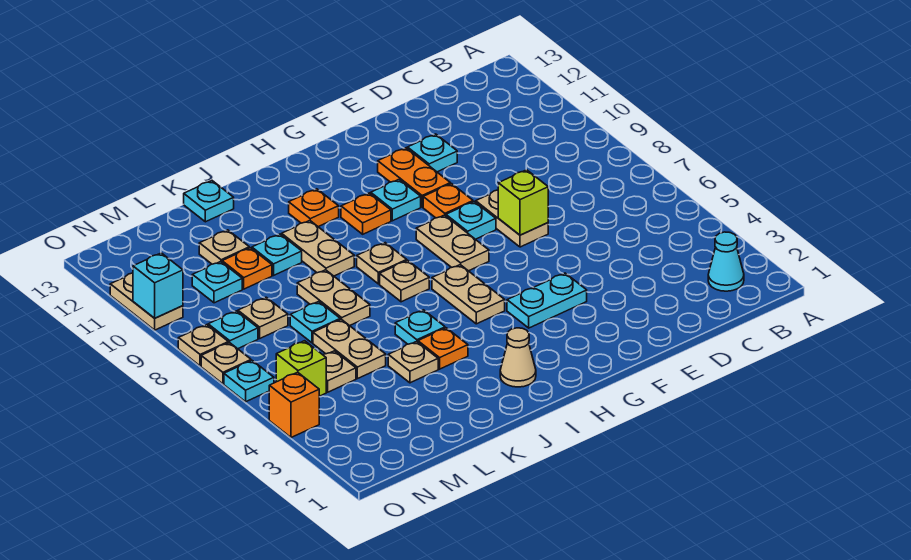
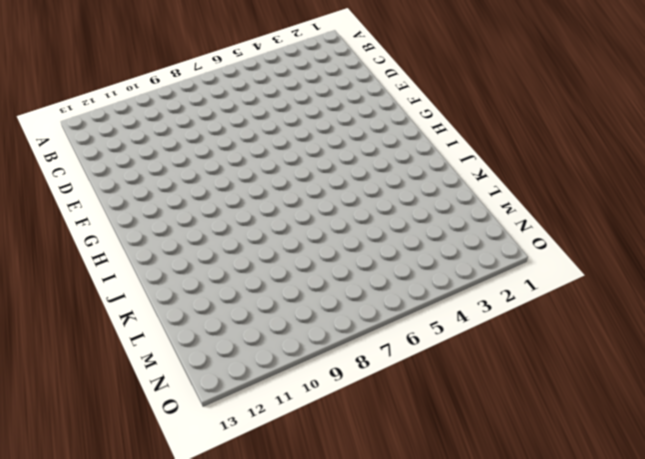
none -> cyan cone B2 level 1
none -> tan plate E7:E8 level 1
none -> cyan plate E11 level 1
none -> cyan plate F4:G4 level 1

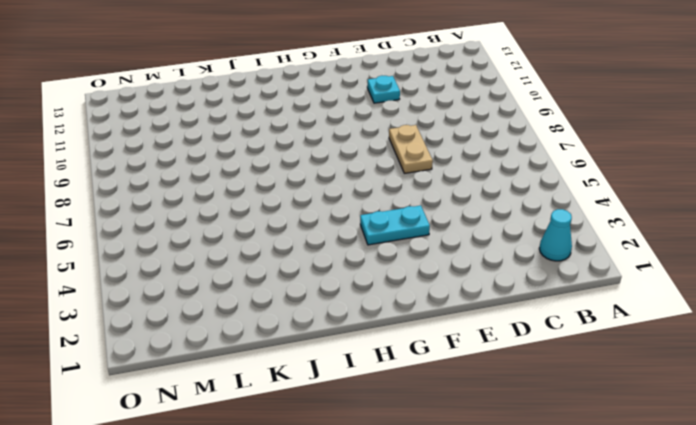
none -> cyan plate F8 level 1
none -> orange plate F9 level 1
none -> orange plate F10:F11 level 1
none -> tan plate G7:G8 level 1

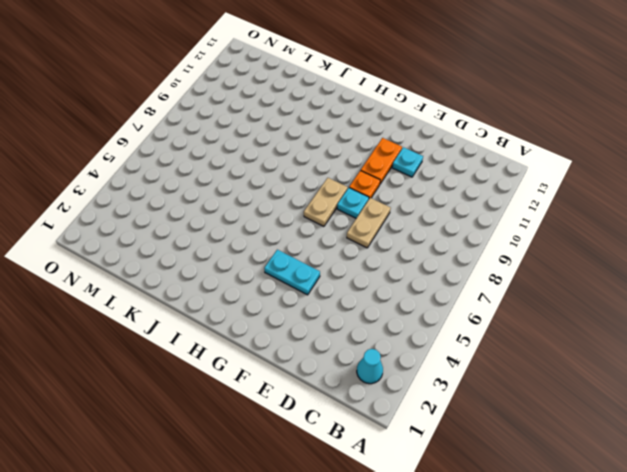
none -> cyan plate G10 level 1
none -> tan plate H5:H6 level 1
none -> orange plate H10 level 1
none -> tan cone I2 level 1

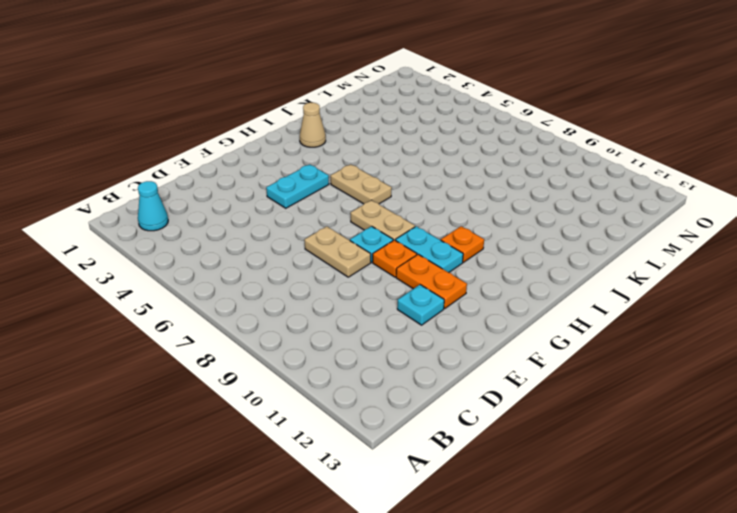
cyan plate G9:G10 level 1 -> cyan plate G10 level 1
none -> tan plate I7 level 1
none -> tan plate I8 level 1
none -> orange plate I11 level 1
none -> orange plate J4 level 1

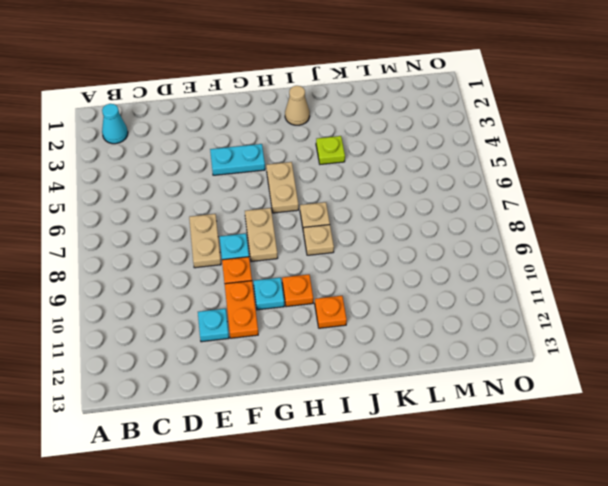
lime plate J4 level 1 -> orange plate J4 level 1
none -> cyan plate J5 level 1
none -> tan plate J9:J10 level 1
none -> tan plate K4 level 1
none -> tan plate K7:K8 level 1

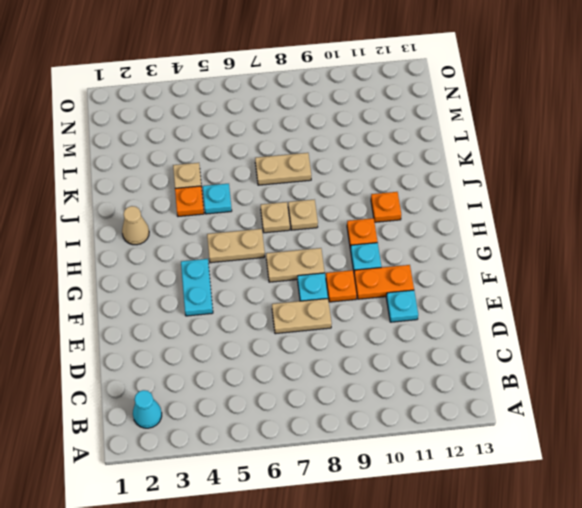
none -> tan plate J9:J10 level 1
none -> cyan plate K10 level 1
none -> cyan plate K13 level 1
none -> tan plate L5:L6 level 1

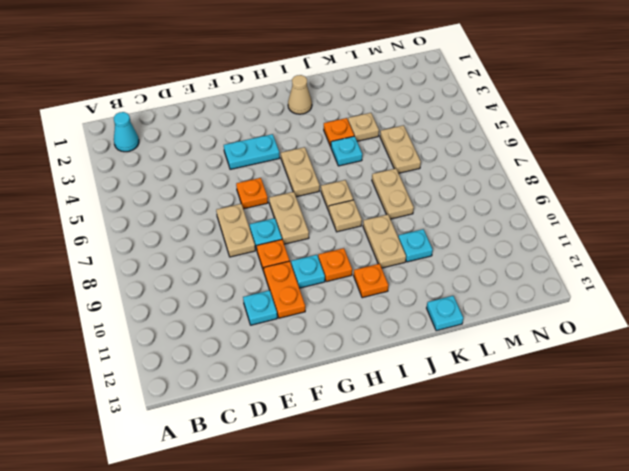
orange plate F6 level 1 -> orange plate L10 level 1
none -> cyan plate L7 level 1
none -> tan plate L11 level 1
none -> tan plate M5 level 1
none -> tan plate M8 level 1

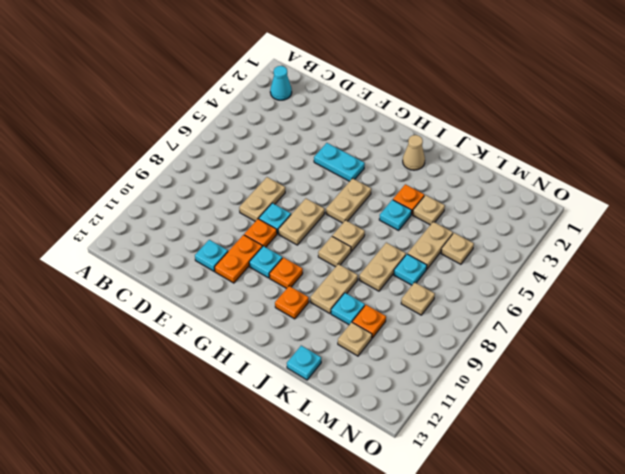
none -> cyan plate M10 level 1
none -> lime brick N5 level 1
none -> cyan plate N8 level 1
none -> orange brick O4 level 1

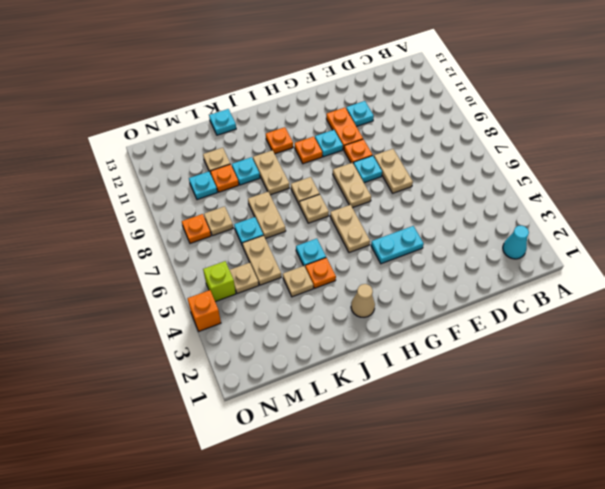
orange plate N8 level 1 -> cyan plate N8 level 1
none -> cyan plate O6 level 1
none -> tan plate O7 level 1
none -> tan plate O8 level 1
none -> tan plate O10:O11 level 1

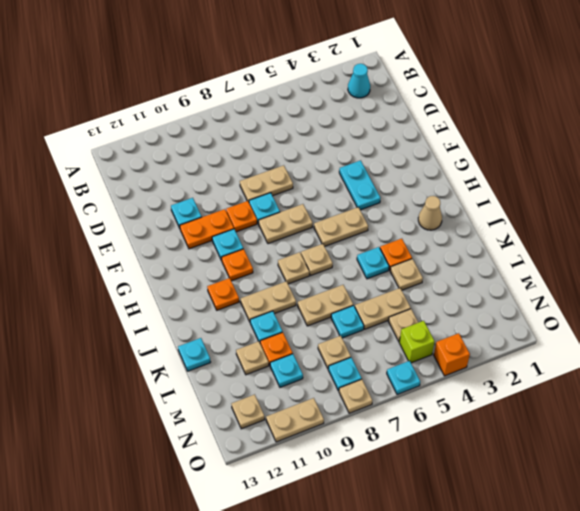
tan plate N12 level 1 -> tan plate O7 level 1
none -> lime brick E7 level 2
none -> cyan brick O10 level 2

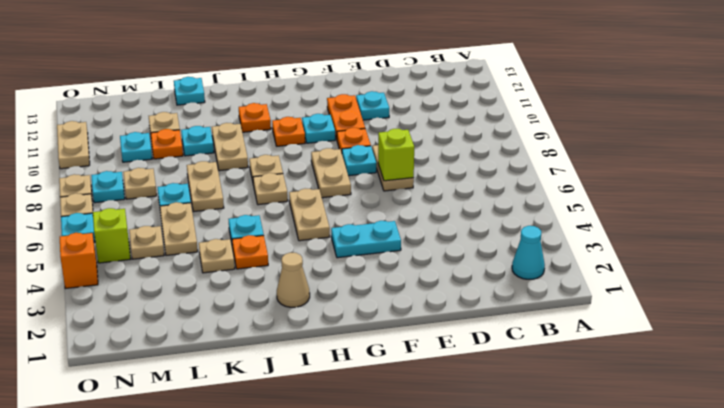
none -> cyan brick O10 level 2

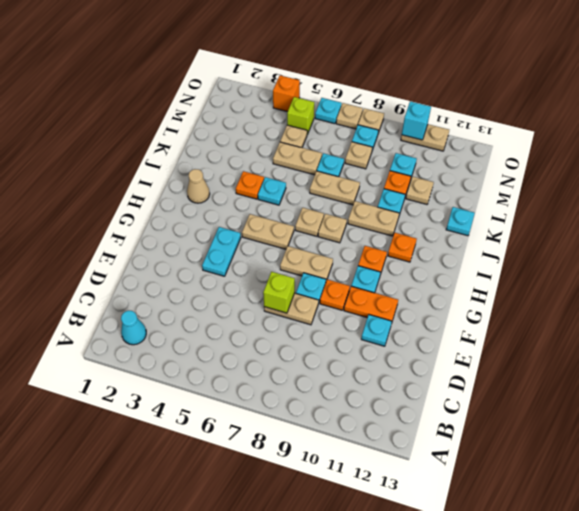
none -> tan plate K4 level 1

